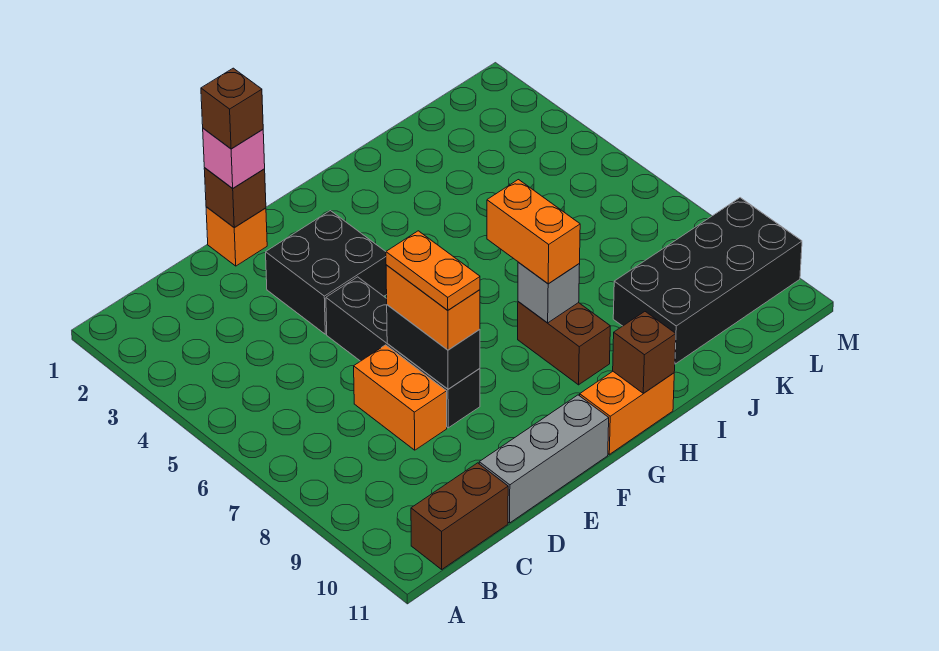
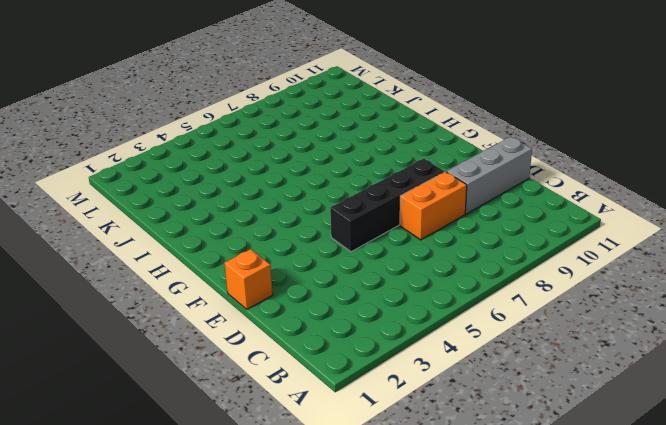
grey brick D9:D11 level 1 -> grey brick D11:F11 level 1
none -> brown brick B11:C11 level 1
none -> black brick E3:F4 level 1
none -> orange brick G11:H11 level 1

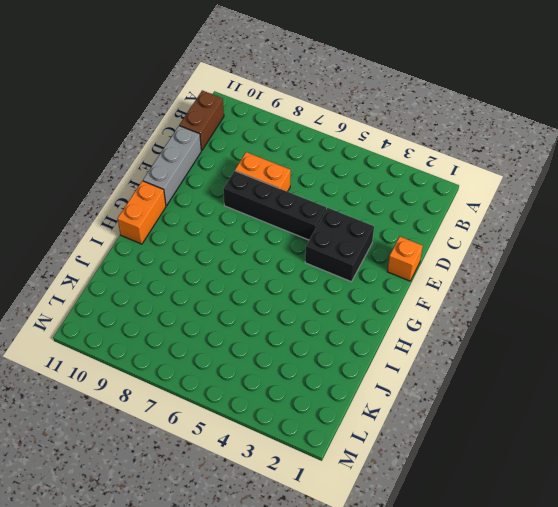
none -> brown brick H8:H9 level 1
none -> black brick J9:M10 level 1
none -> brown brick E1 level 2

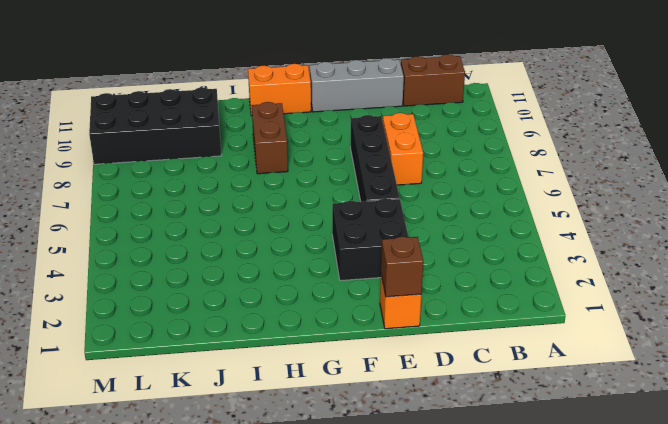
none -> black brick E7:E8 level 2
none -> grey brick H8 level 2
none -> brown brick H11 level 2

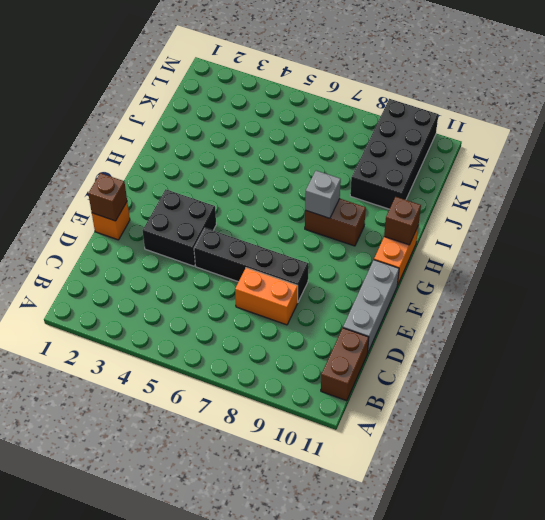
none -> black brick E7:E8 level 2
none -> pink brick E1 level 3
none -> orange brick E7:E8 level 3

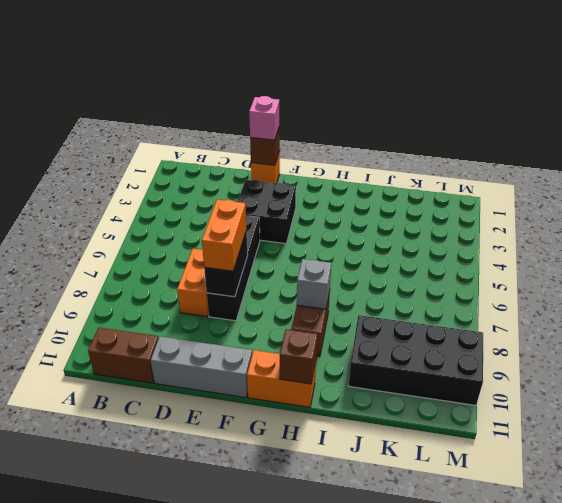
none -> orange brick H7:H8 level 3
none -> brown brick E1 level 4
none -> orange plate E7:E8 level 4

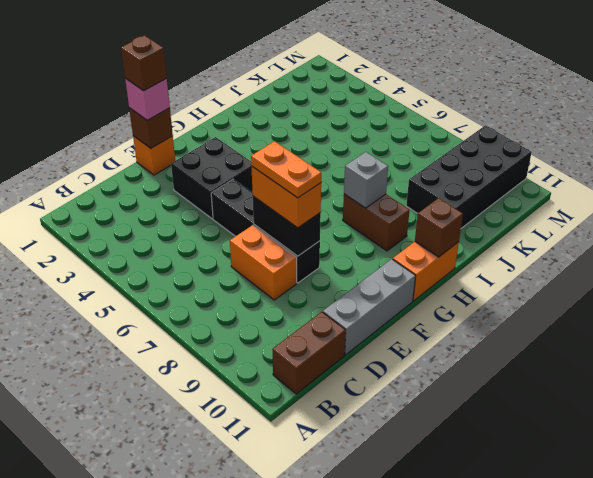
none -> orange brick H7:H8 level 3

